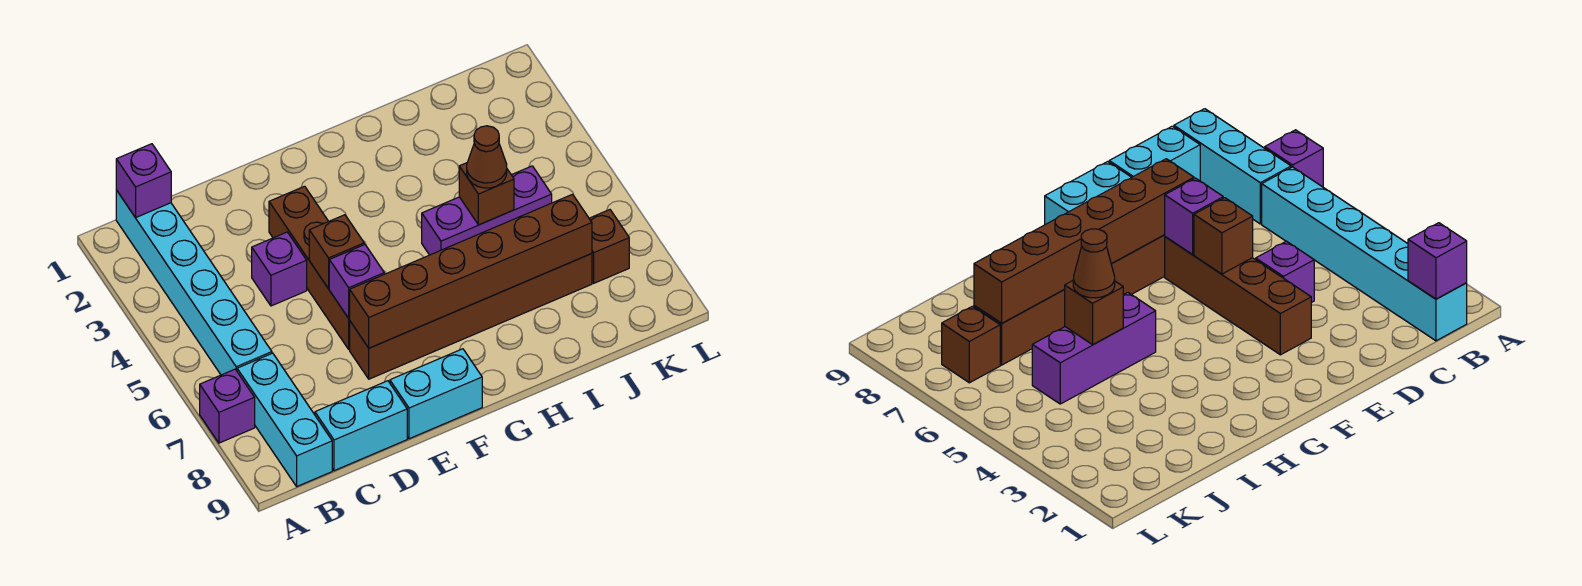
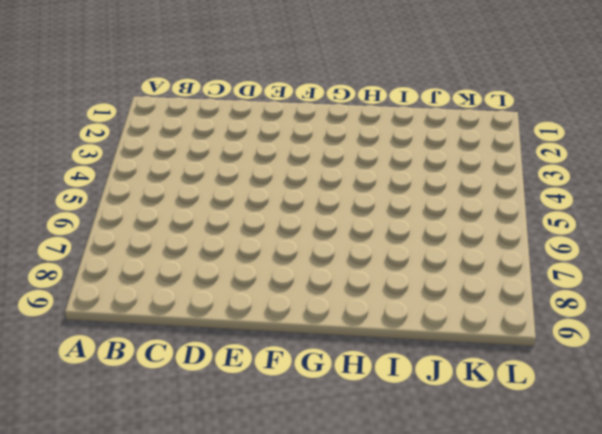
none -> purple brick A7 level 1
none -> cyan brick B1:B6 level 1
none -> cyan brick B7:B9 level 1

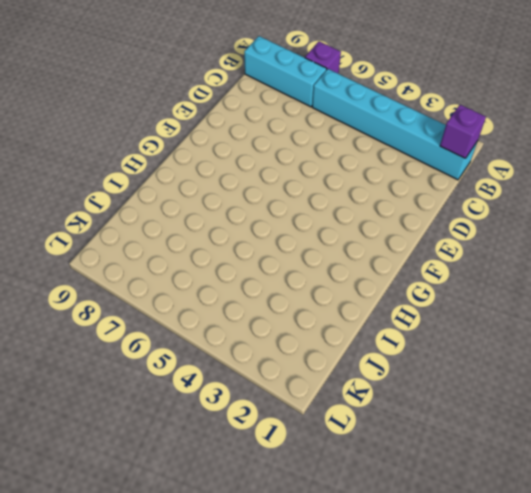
none -> cyan brick C9:D9 level 1
none -> purple brick D4 level 1
none -> brown brick E3:E6 level 1

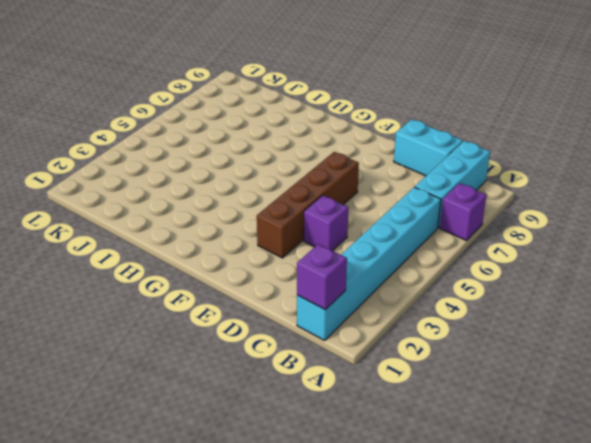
none -> brown brick E7:J7 level 1
none -> cyan brick E9:F9 level 1
none -> purple brick H5:J5 level 1

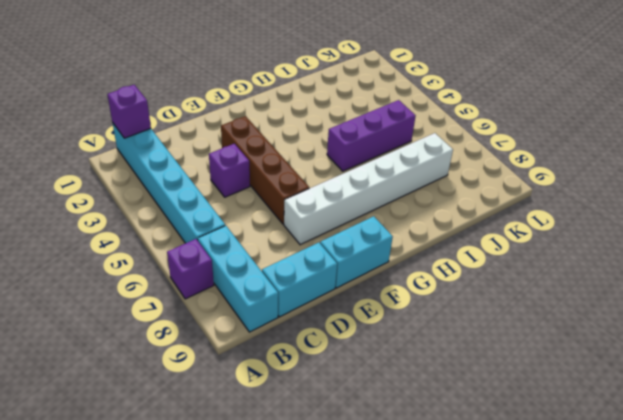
white brick E7:J7 level 1 -> brown brick E7:J7 level 1
none -> brown brick K7 level 1
none -> brown brick E5 level 2
none -> purple brick E6 level 2

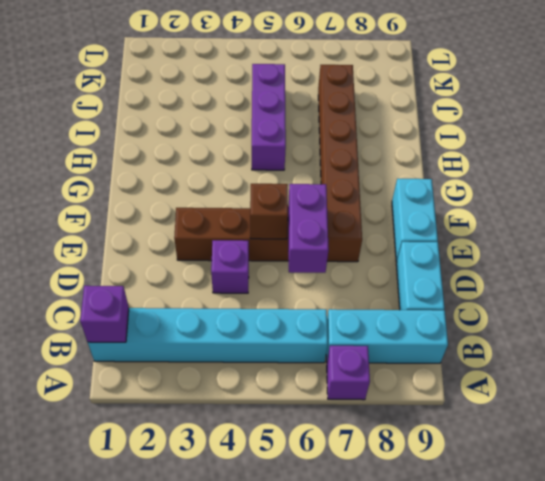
purple brick D6:E6 level 2 -> purple brick E6 level 2
none -> brown brick K7 level 1
none -> brown brick E7:J7 level 2
none -> brown brick I5 level 2

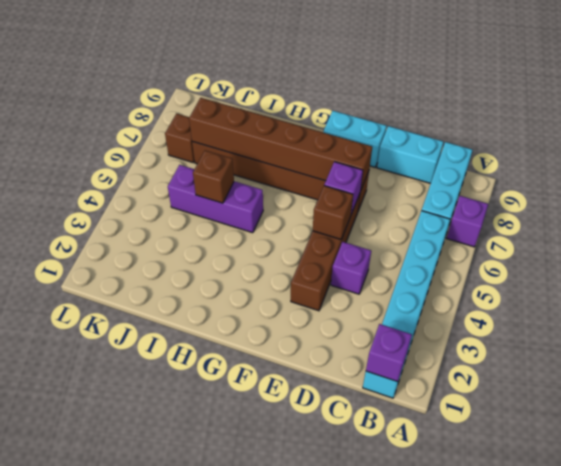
none -> brown cone I5 level 3

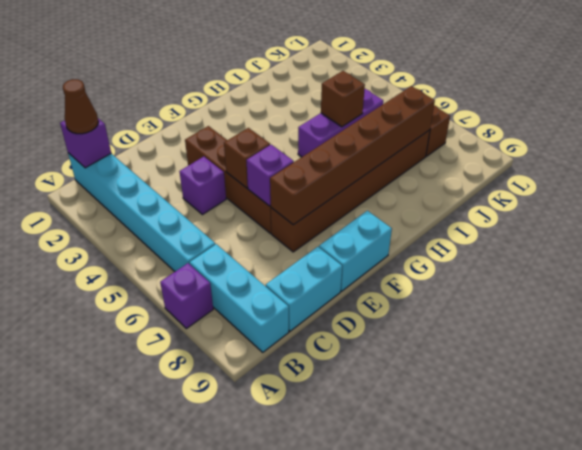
brown cone B1 level 3 -> brown cone I5 level 3

